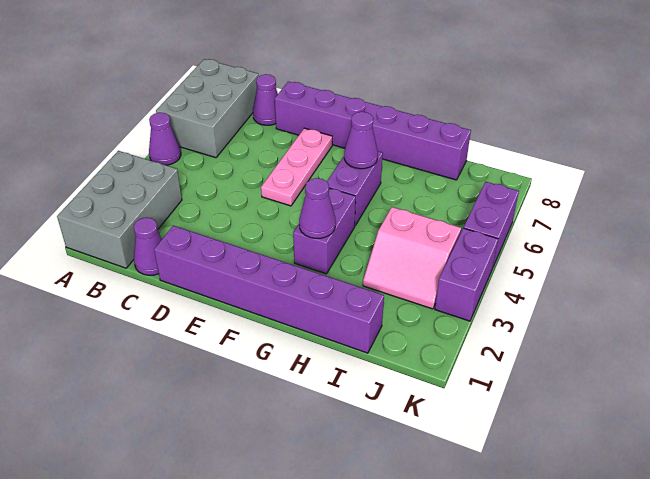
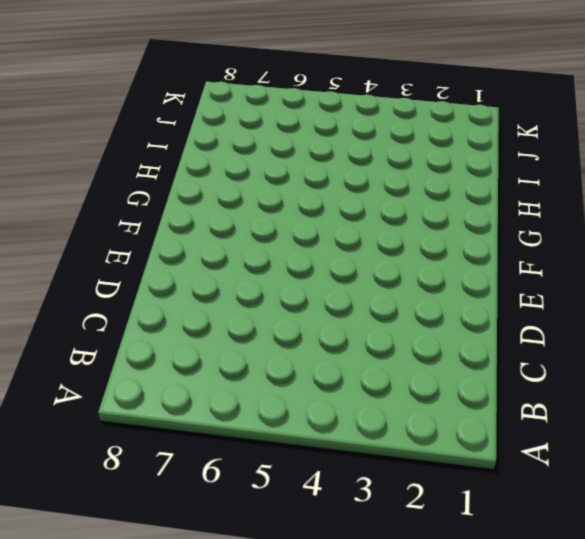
none -> grey brick A1:B3 level 1
none -> purple cone A5 level 1
none -> grey brick A6:B8 level 1

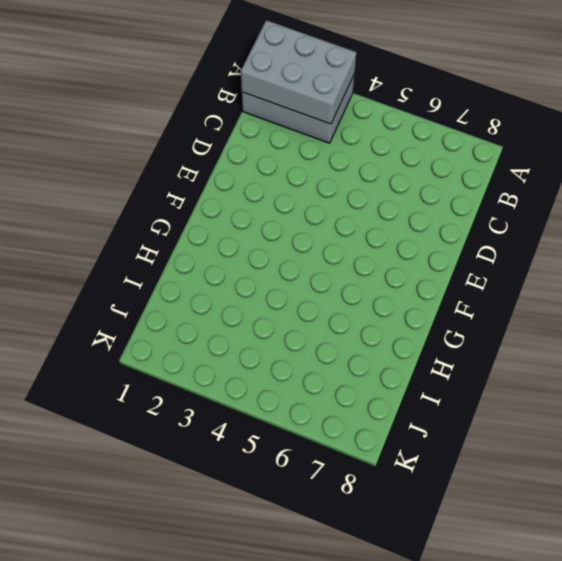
grey brick A1:B3 level 2 -> grey brick A6:B8 level 1
none -> purple cone A5 level 1
none -> purple cone C1 level 1
none -> purple cone C8 level 1

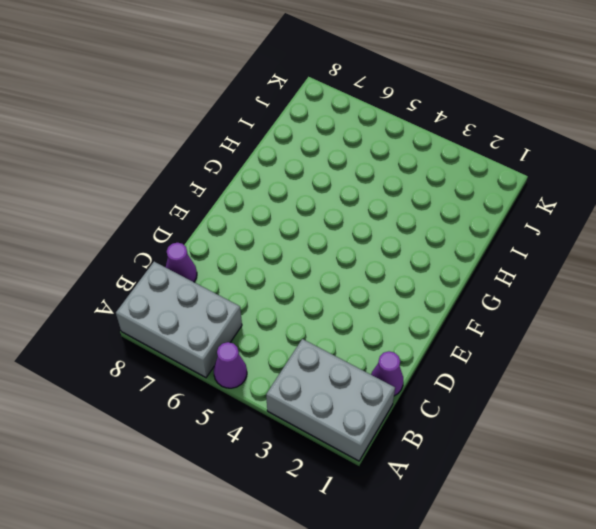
none -> purple brick D1:I1 level 1
none -> purple brick D8:I8 level 1
none -> pink plate E5:E7 level 1

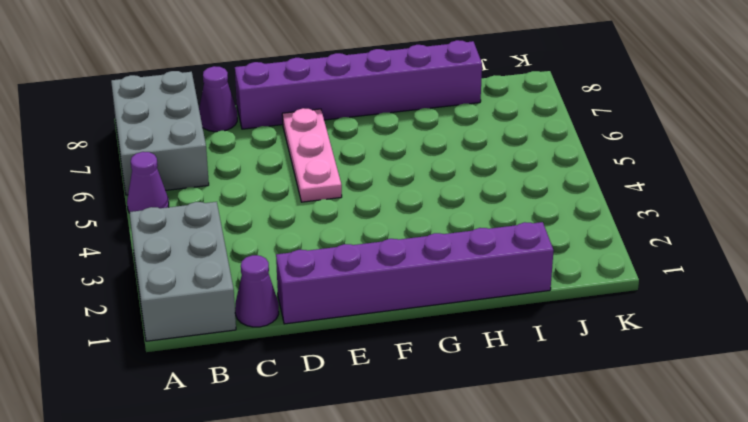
none -> purple brick G3:G4 level 1
none -> purple brick G5:G6 level 1
none -> pink slope I3:J4 level 1 top 4

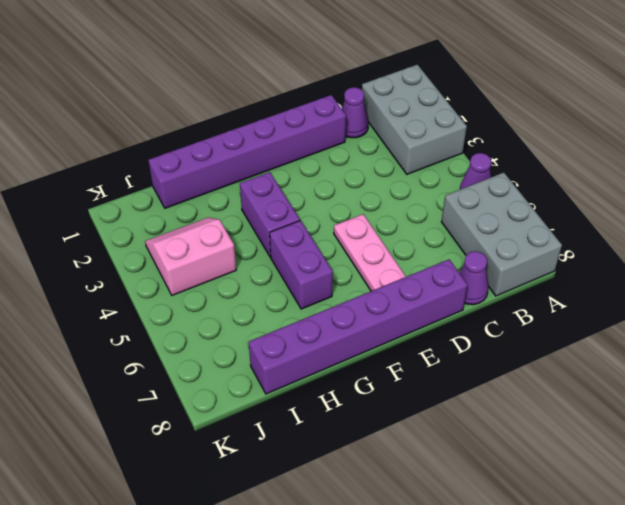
none -> purple brick K3:K4 level 1
none -> purple brick K5:K6 level 1
none -> purple cone G3 level 2

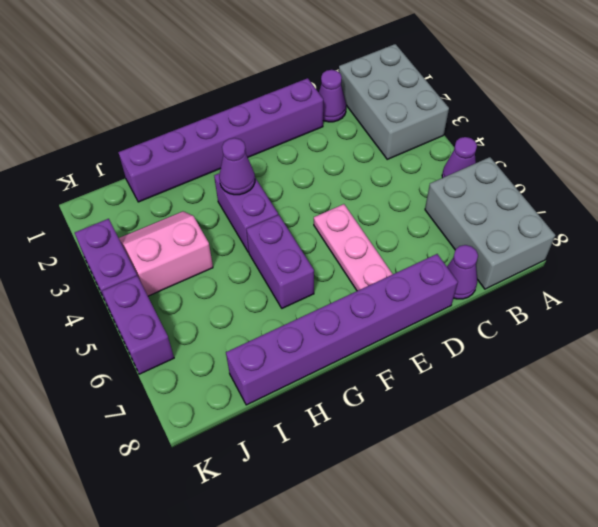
none -> purple cone G6 level 2

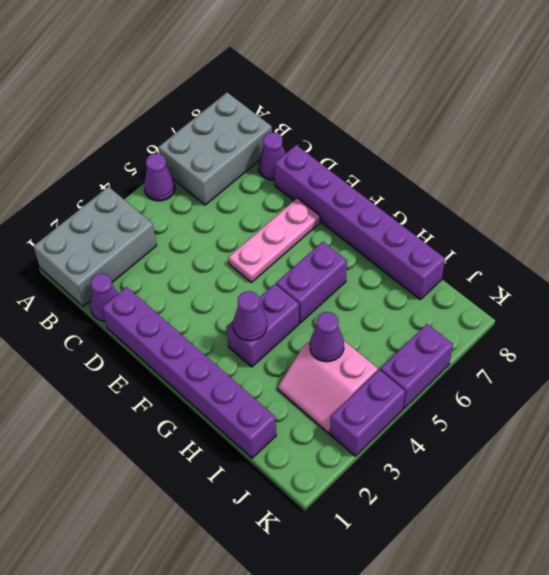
purple cone I4 level 2 -> purple cone G6 level 2

